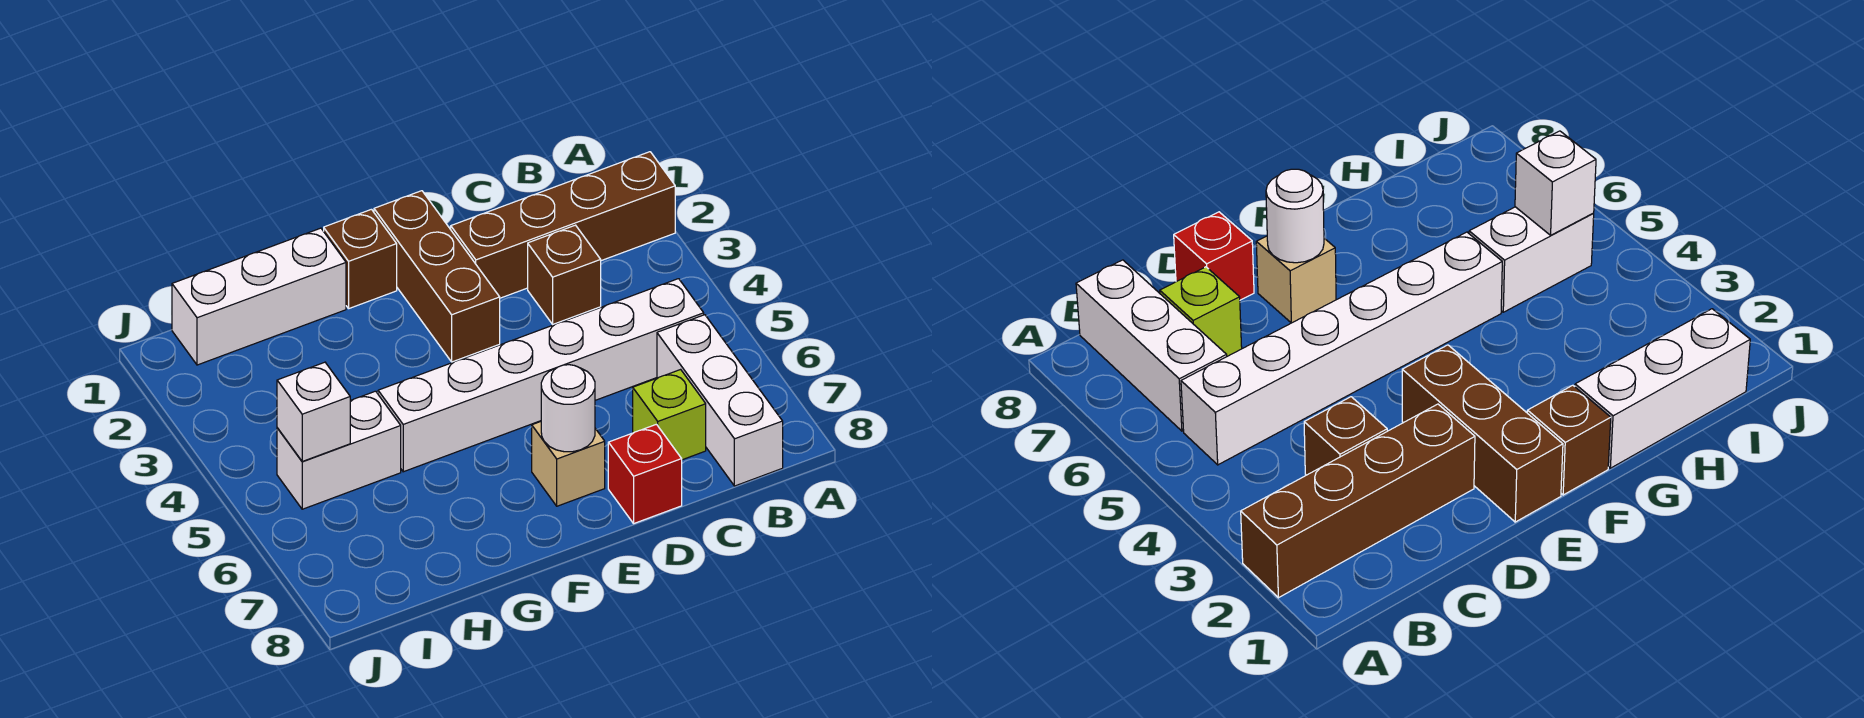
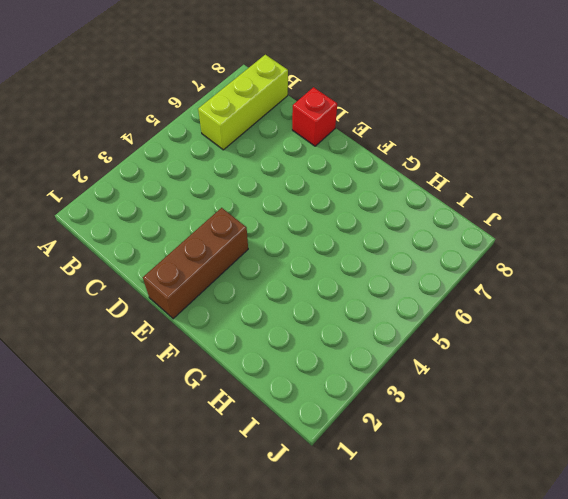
lime brick B6:B8 level 1 -> white brick B6:B8 level 1
none -> brown brick A2:D2 level 1
none -> white brick B5:G5 level 1
none -> brown brick C3 level 1

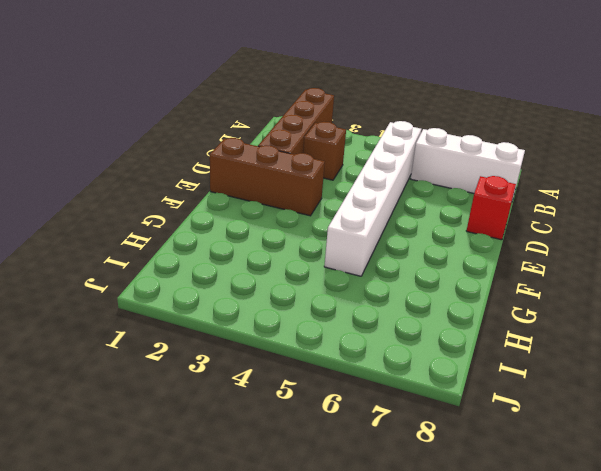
none -> lime brick C7 level 1
none -> tan brick E7 level 1
none -> brown brick F1 level 1

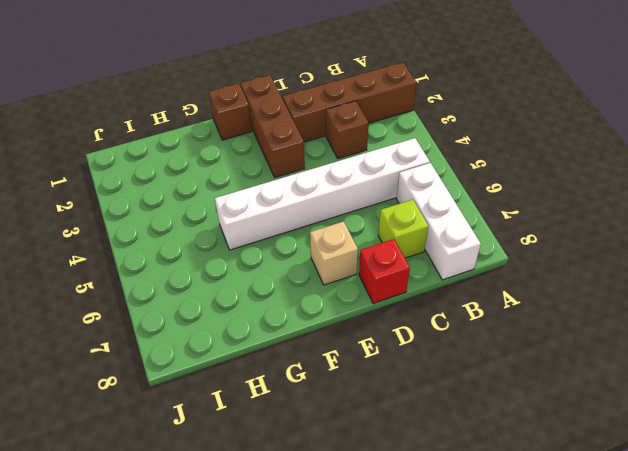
none -> white brick G1:I1 level 1
none -> white brick H5:I5 level 1
none -> white round brick E7 level 2

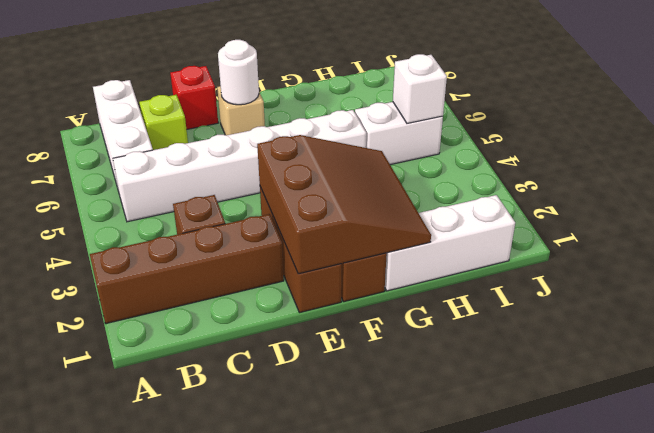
brown slope E1:G3 level 2 top E -> none

